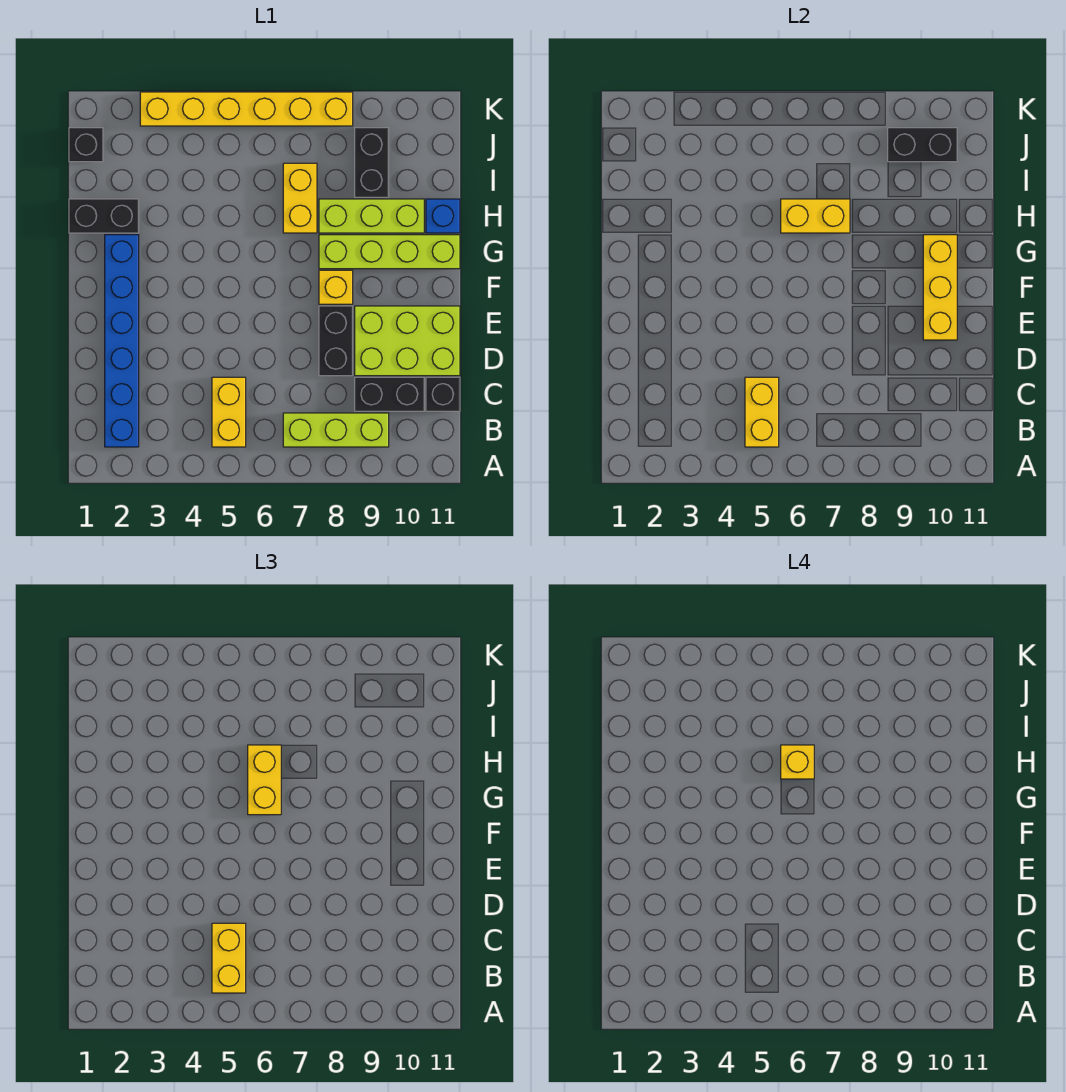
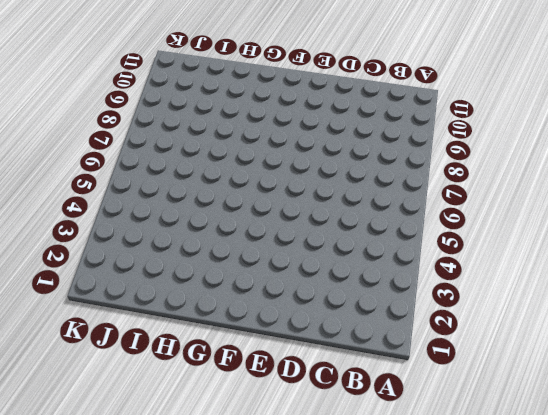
none -> blue brick B2:G2 level 1
none -> yellow brick B5:C5 level 1
none -> lime brick B7:B9 level 1

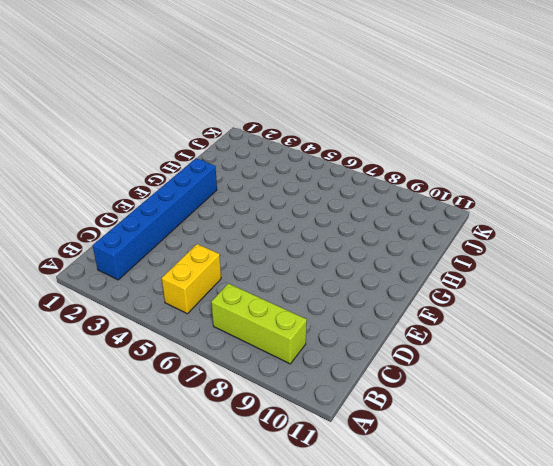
none -> black brick C9:C10 level 1
none -> black brick C11 level 1
none -> black brick D8:E8 level 1

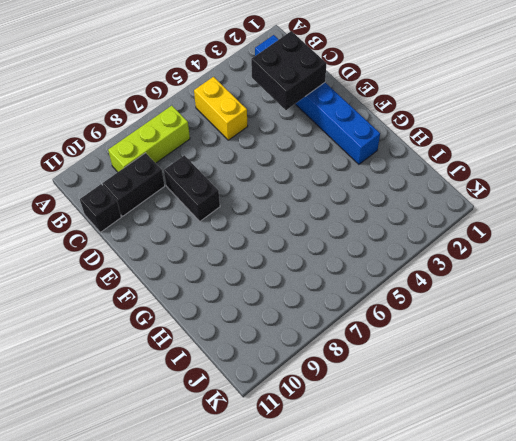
black brick C2:D3 level 2 -> none
none -> lime brick D9:E11 level 1
none -> yellow brick F8 level 1
none -> lime brick G8:G11 level 1

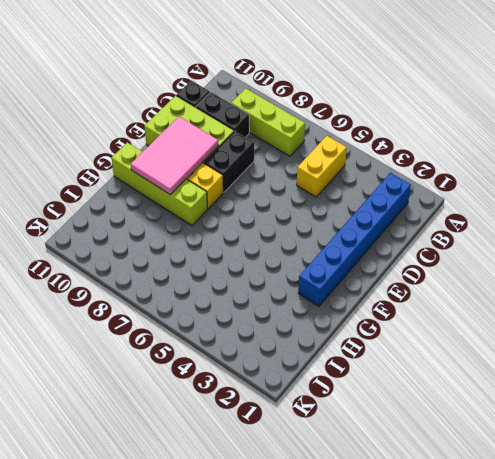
pink tile E9:G10 level 2 -> yellow brick E10:G10 level 2
none -> black brick H1:H2 level 1
none -> yellow brick H7:I7 level 1
none -> lime brick H8:H10 level 1

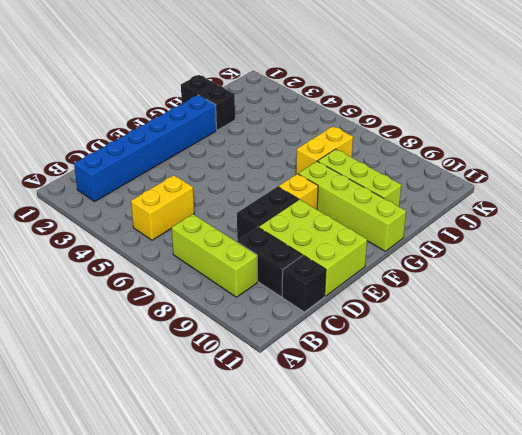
none -> blue brick H11 level 1
none -> black brick I9:J9 level 1
none -> black brick J1 level 1

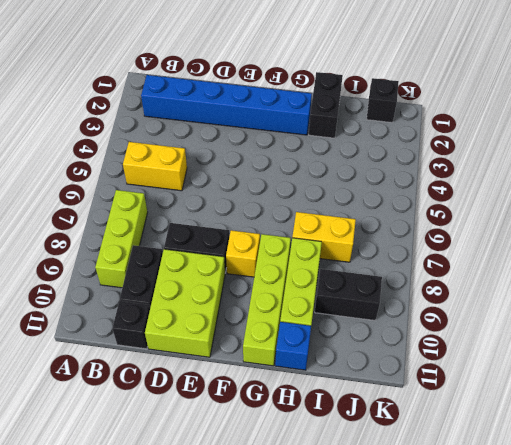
none -> yellow brick K3:K8 level 1
none -> yellow brick B5:C5 level 2
none -> yellow brick E10:G10 level 2

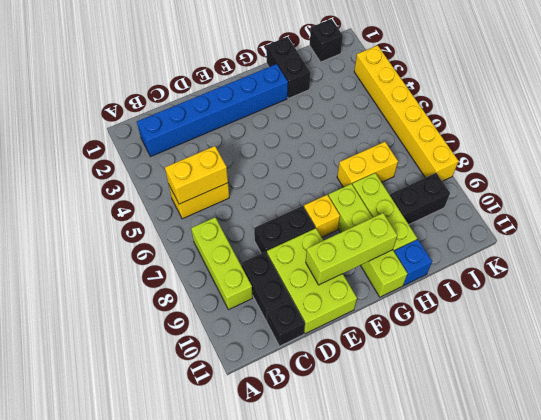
lime brick E10:G10 level 2 -> yellow brick E10:G10 level 2
none -> yellow brick H6:H7 level 2
none -> black brick J9:J10 level 2
none -> yellow brick B5:C5 level 3

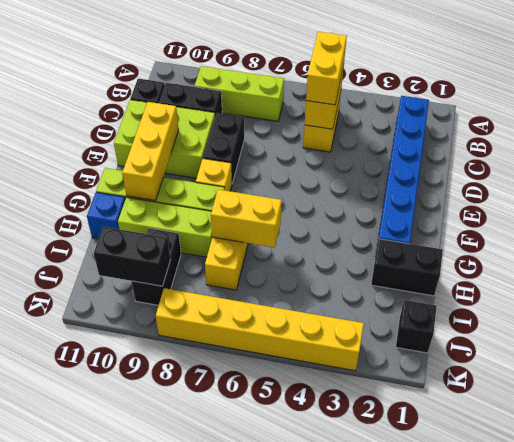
none -> yellow brick G6:H6 level 3
none -> yellow brick H6 level 4

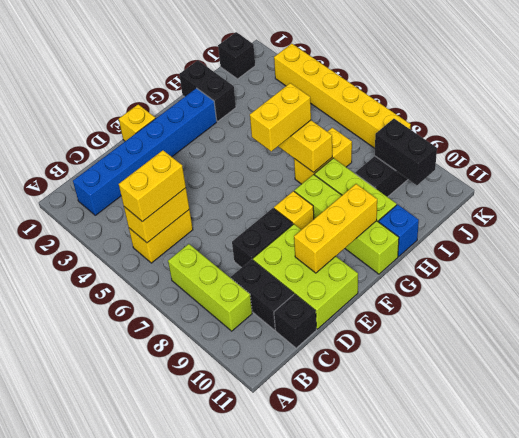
yellow brick E1 level 1 -> yellow brick H6 level 4

